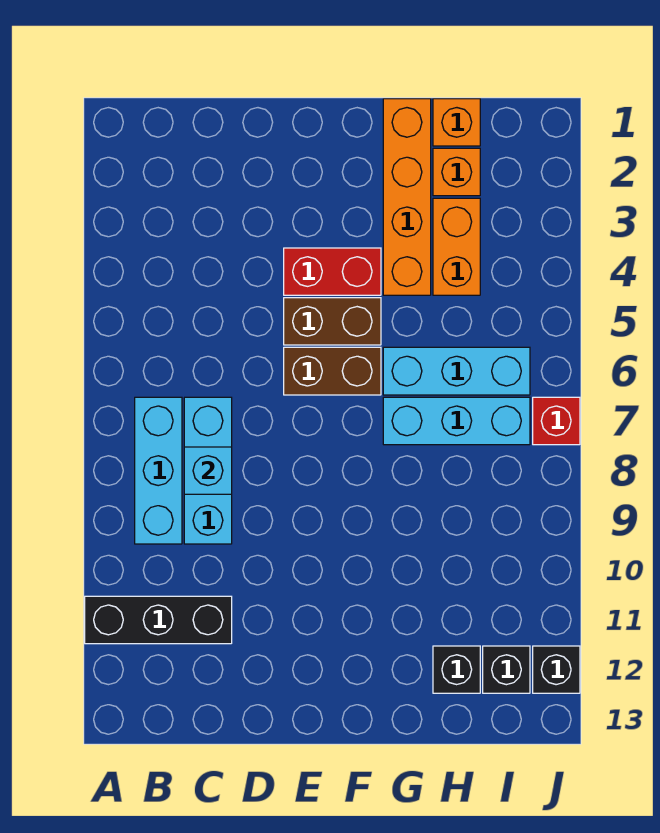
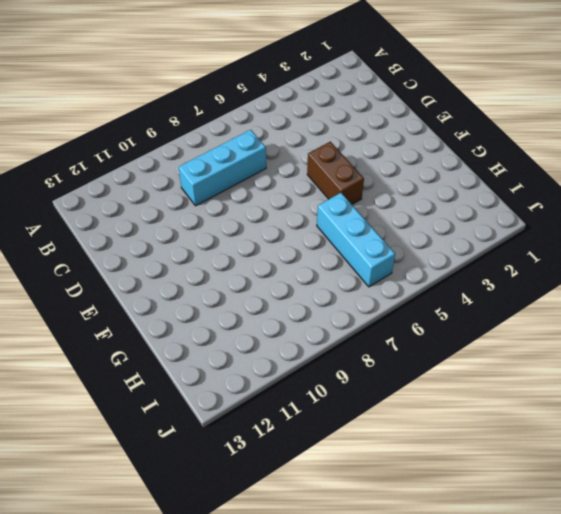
none -> black brick A11:C11 level 1
none -> cyan brick B7:B9 level 1
none -> red brick E4:F4 level 1

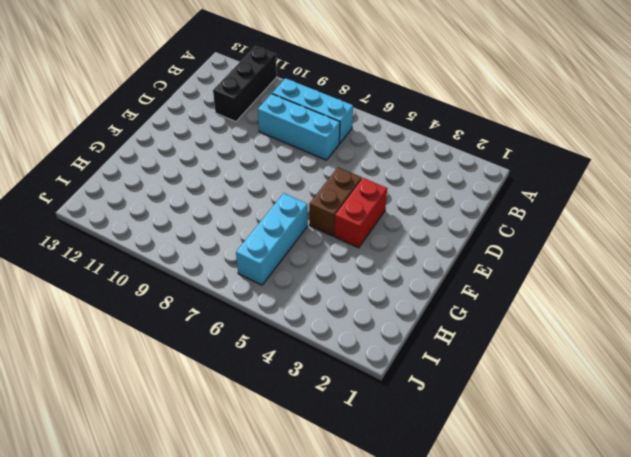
none -> brown brick E6:F6 level 1
none -> orange brick G1:G4 level 1
none -> cyan brick G7:I7 level 1

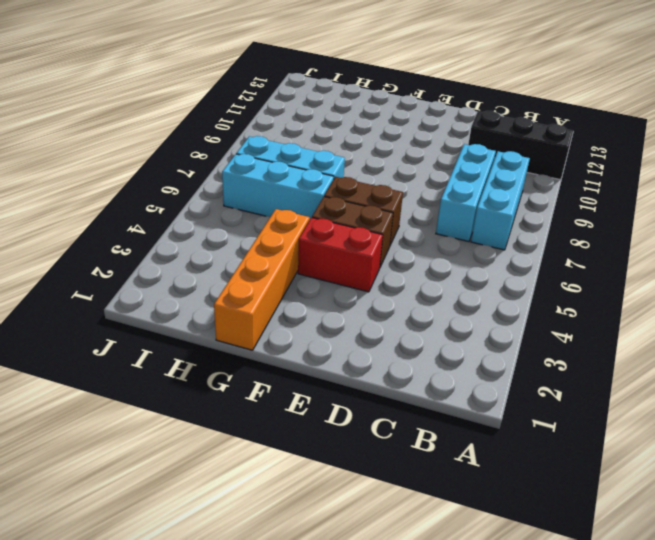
none -> orange brick H1 level 1
none -> orange brick H2 level 1
none -> orange brick H3:H4 level 1

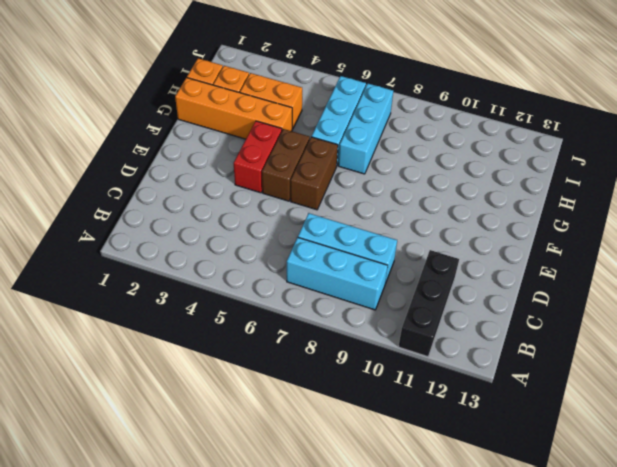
none -> black brick H12 level 1
none -> black brick I12 level 1
none -> red brick J7 level 1

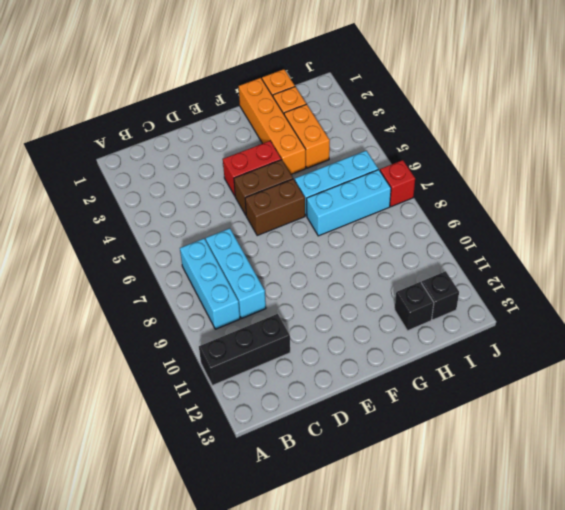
none -> black brick J12 level 1
none -> cyan brick C8 level 2

